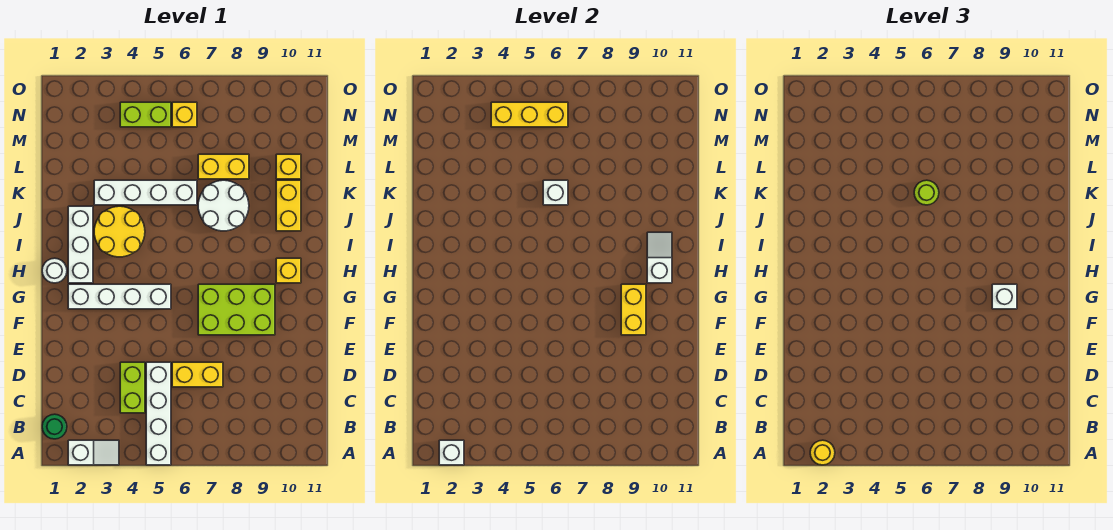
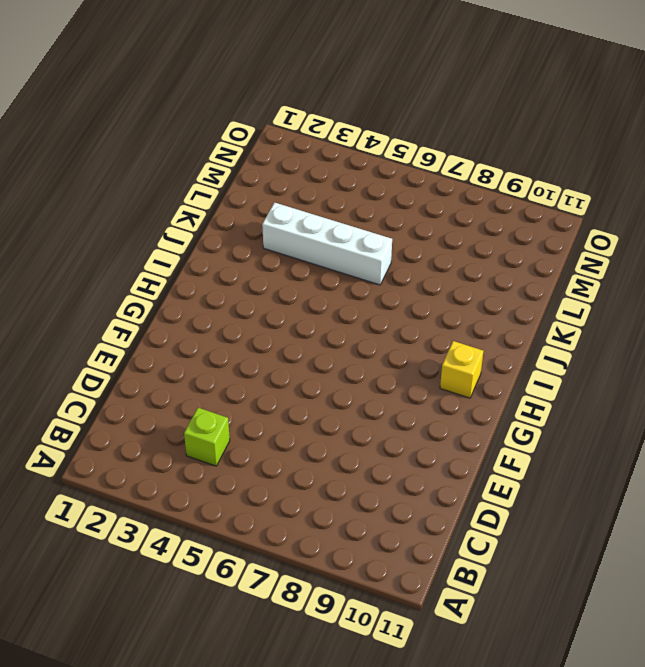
lime brick C4 level 1 -> lime brick C4:D4 level 1
none -> white slope A2:A3 level 1 top 2
none -> white brick A5:D5 level 1
none -> green round brick B1 level 1

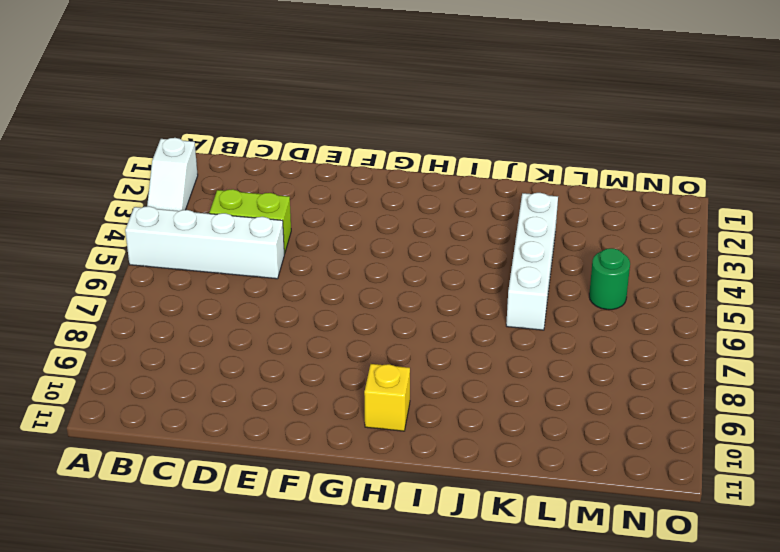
green round brick M5 level 1 -> green round brick B1 level 1
none -> yellow brick D6:D7 level 1
none -> lime brick F7:G9 level 1
none -> white brick G2:G5 level 1

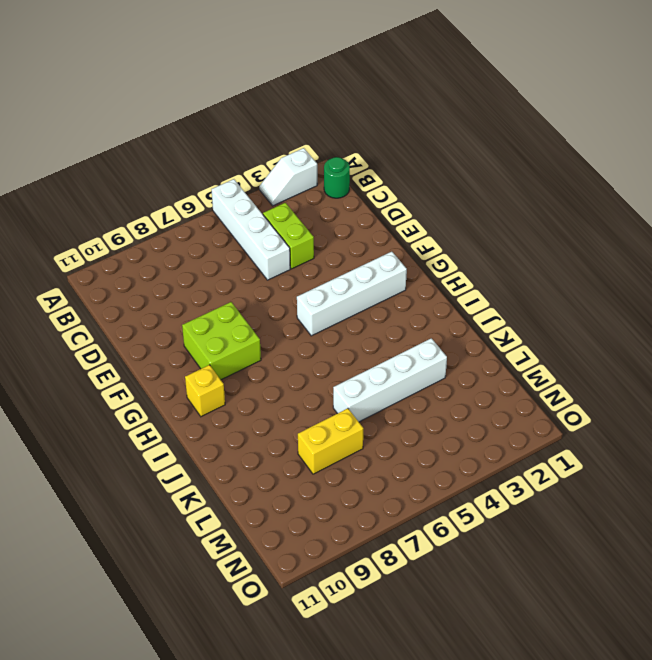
lime brick F8:G9 level 1 -> lime brick F7:G9 level 1
none -> yellow brick D6:D7 level 1
none -> white round brick H1 level 1
none -> white brick H2:J2 level 1

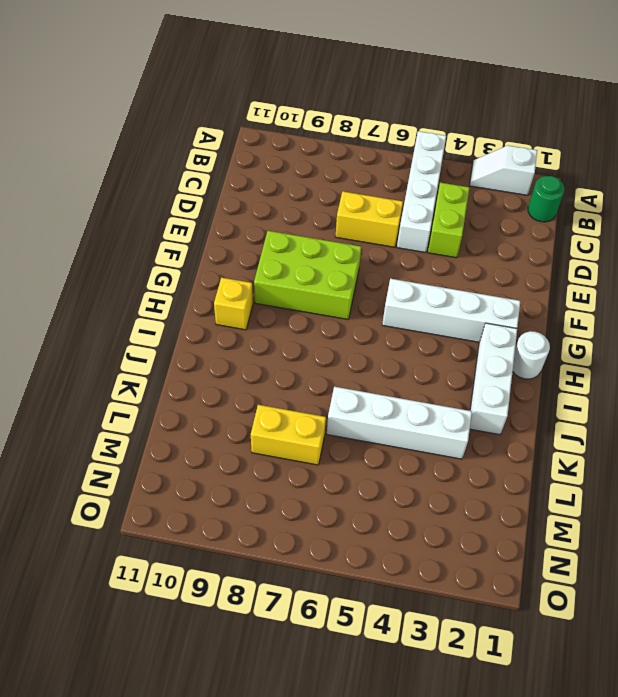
none -> yellow round brick I3:J4 level 1
none -> white round brick J7:K8 level 1
none -> yellow brick J10:K10 level 1

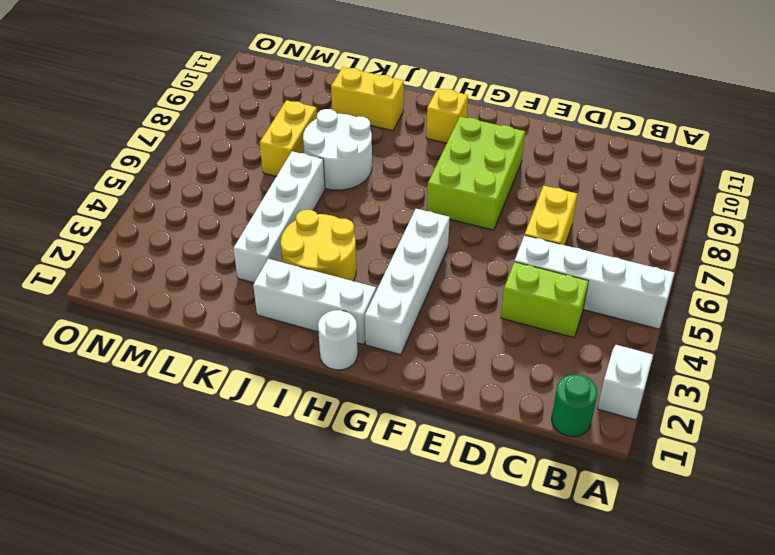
none -> yellow brick L10 level 1
none -> lime brick N4:N5 level 1
none -> yellow brick N6 level 1

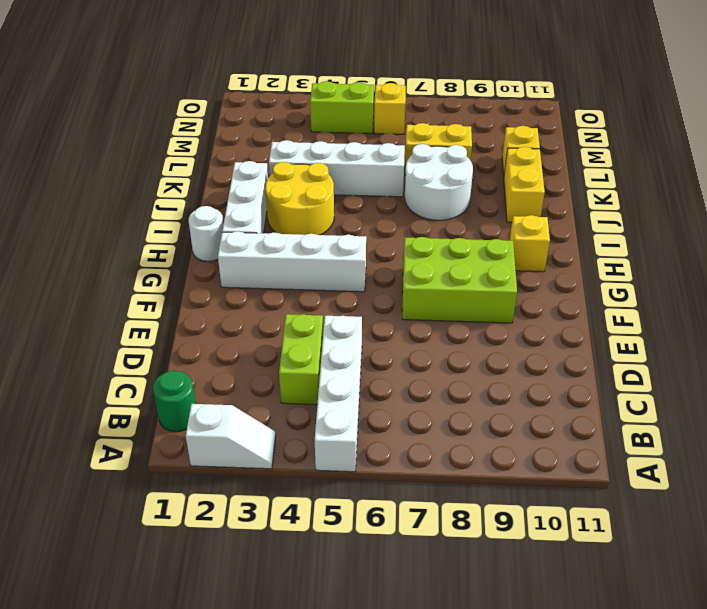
none -> yellow brick D6:D7 level 1
none -> white brick A2 level 2
none -> yellow brick F9:G9 level 2

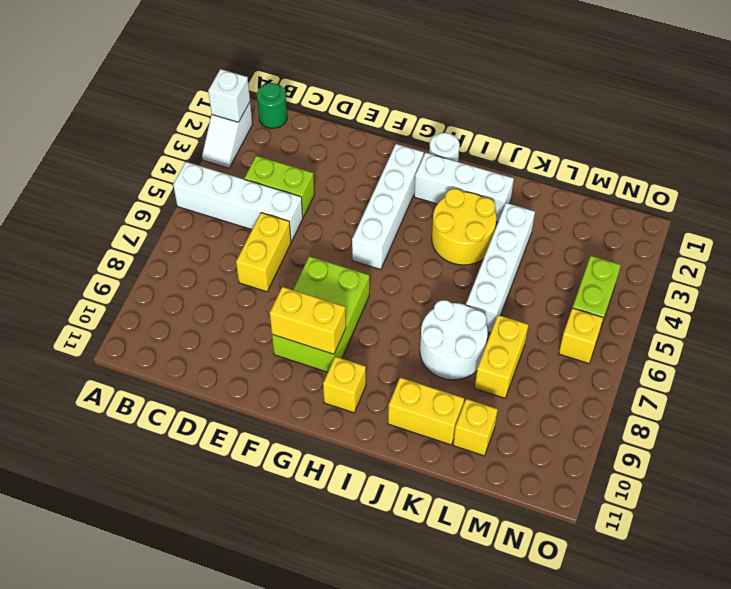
none -> white slope H10:I10 level 2 top H
none -> white brick K6 level 2
none -> yellow brick N4:N6 level 2

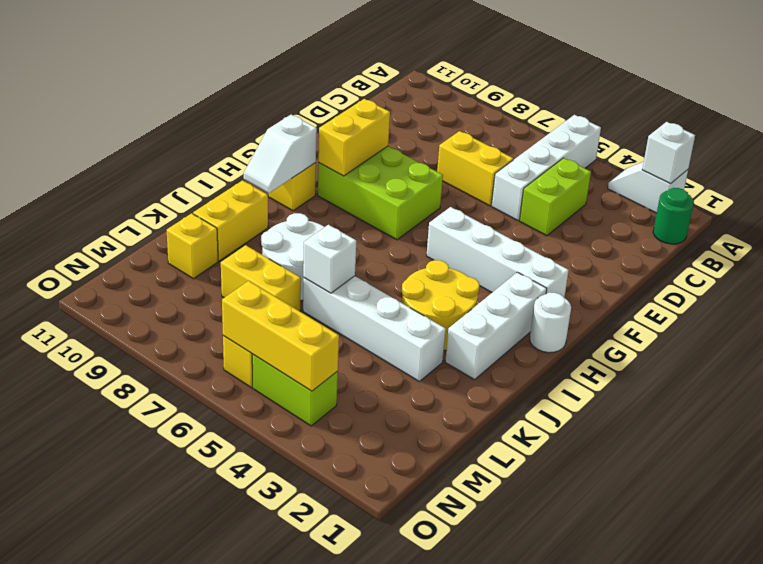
none -> yellow round brick A2 level 3
none -> white brick G9 level 3
none -> lime round brick K6 level 3

